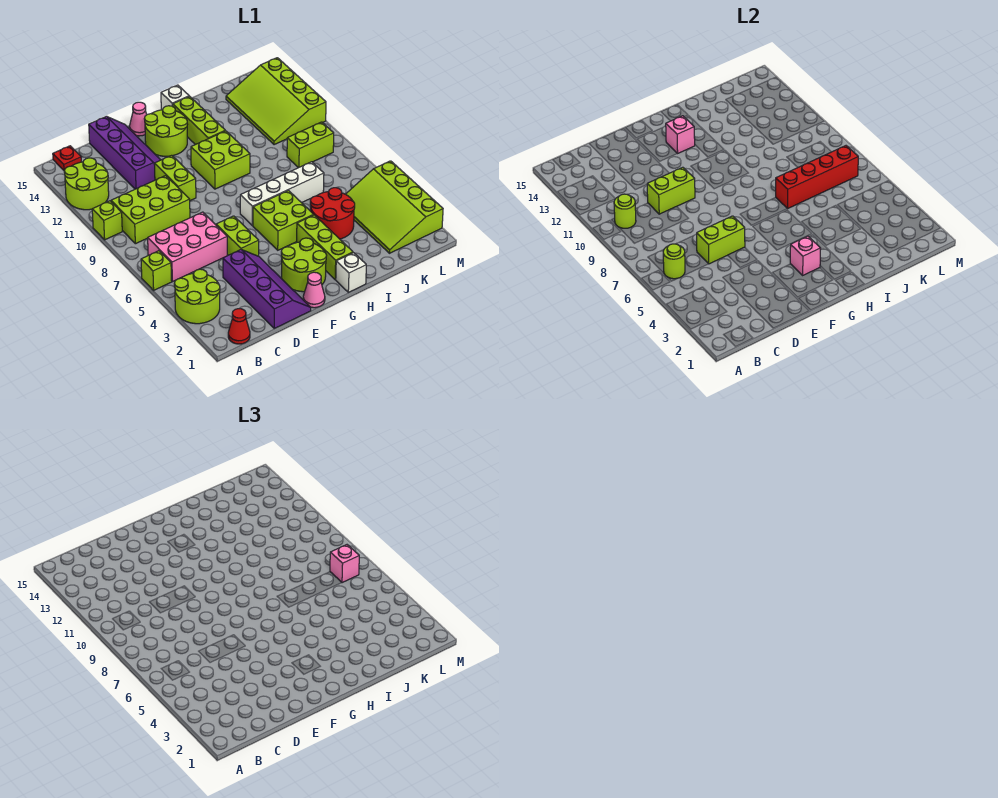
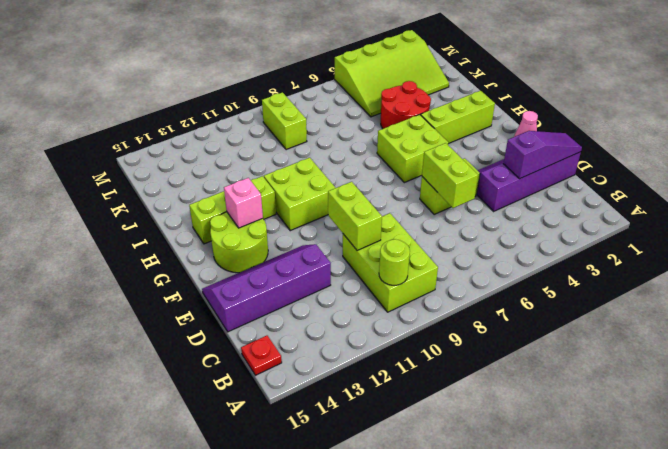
purple slope D1:D3 level 2 top 3 -> none
none -> lime round brick A3:B4 level 1
none -> lime brick A6 level 1
none -> lime brick A10 level 1
none -> lime round brick A12:B13 level 1

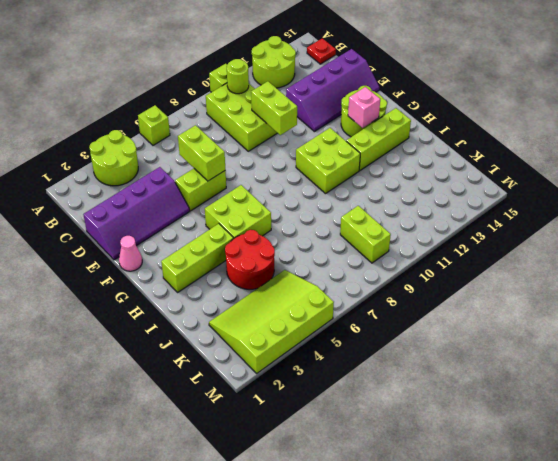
none -> red cone B1 level 1
none -> pink brick B6:D7 level 1
none -> lime brick E10:E11 level 1
none -> lime round brick F2:G3 level 1

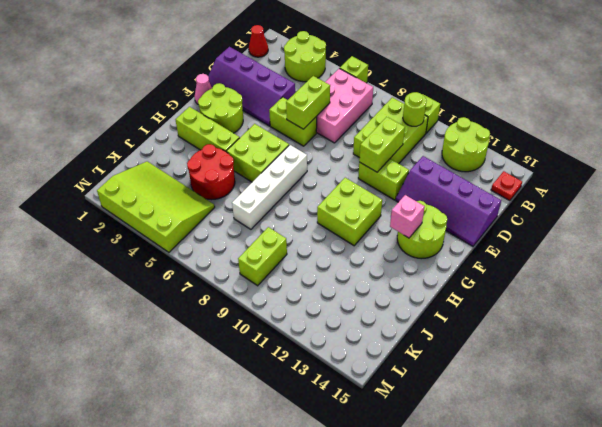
none -> pink cone F15 level 1
none -> white brick H1 level 1
none -> lime brick H12:H14 level 1
none -> white brick H15 level 1

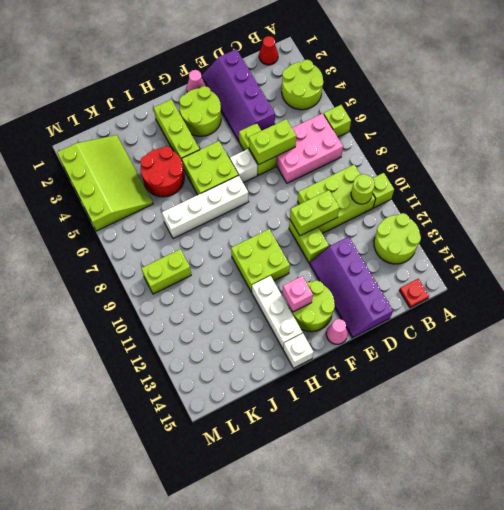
white brick F6 level 1 -> white brick H1 level 1
white brick H12:H14 level 1 -> lime brick H12:H14 level 1
none -> lime slope K11:M14 level 1 top M
none -> lime round brick B6 level 2
none -> pink brick G3 level 2
none -> red brick I7:L7 level 2

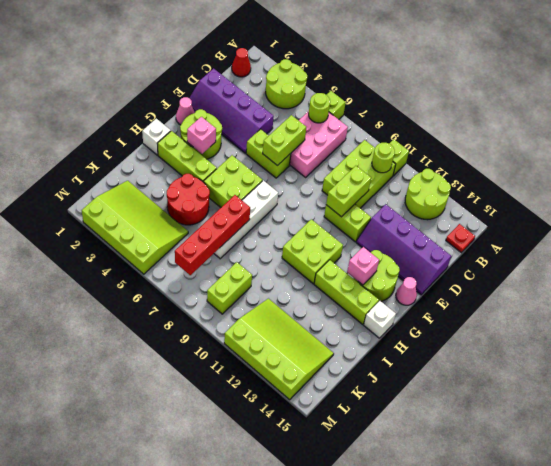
none -> pink brick L7 level 3

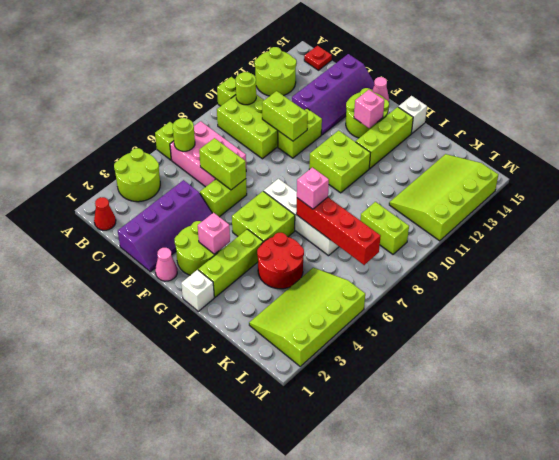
pink brick I7 level 3 -> pink brick L7 level 3

